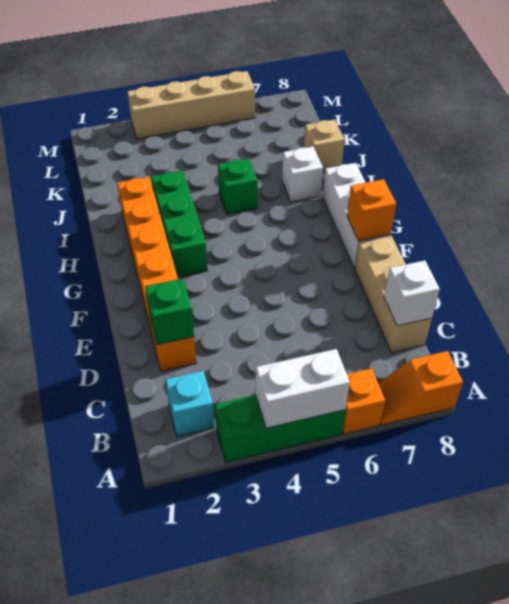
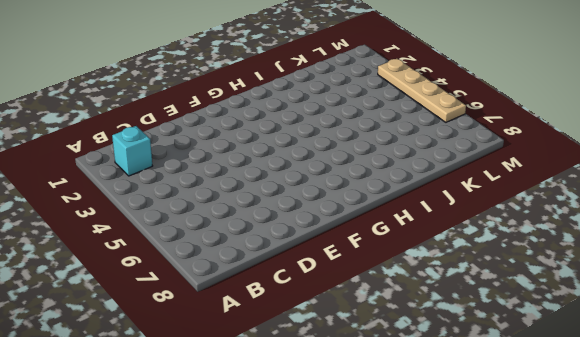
tan plate M3:M6 level 1 -> tan brick M3:M6 level 1
none -> green brick A3:A5 level 1
none -> orange brick A6 level 1
none -> orange slope A7:A8 level 1 top 8

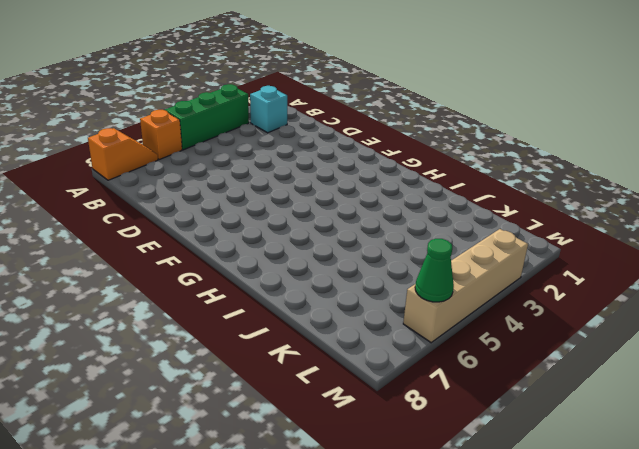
green cone M6 level 2 -> none
none -> tan brick C8:E8 level 1
none -> orange brick D2:I2 level 1
none -> white brick F8:H8 level 1

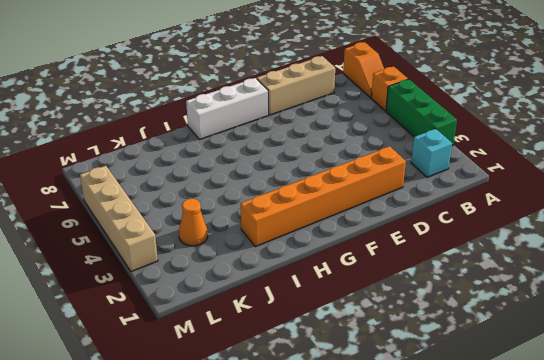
orange cone K3 level 1 -> none
none -> green brick G3:I3 level 1
none -> green brick I5 level 1
none -> white brick I7 level 1

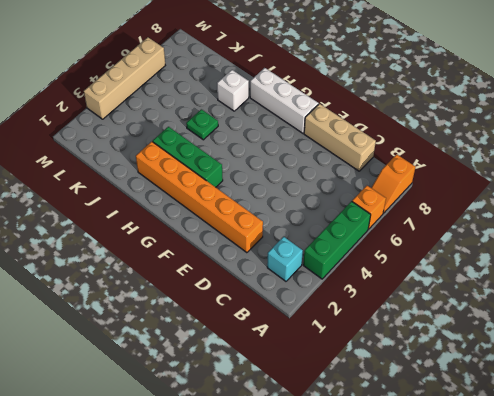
green plate I5 level 1 -> green brick I5 level 1
none -> tan brick J8 level 1
none -> white brick A4:A5 level 2
none -> white brick C8 level 2

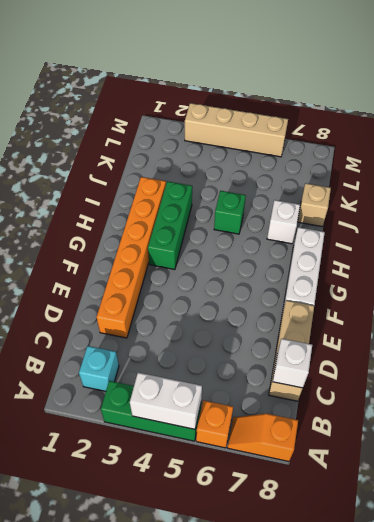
none -> green brick D2 level 2
none -> orange brick F8 level 2

